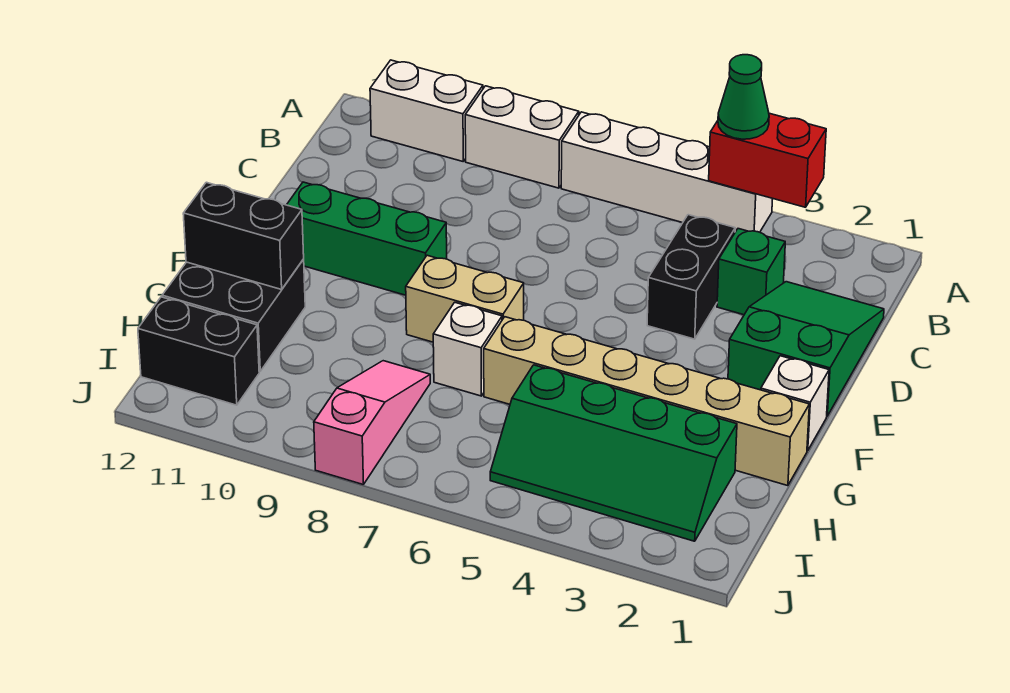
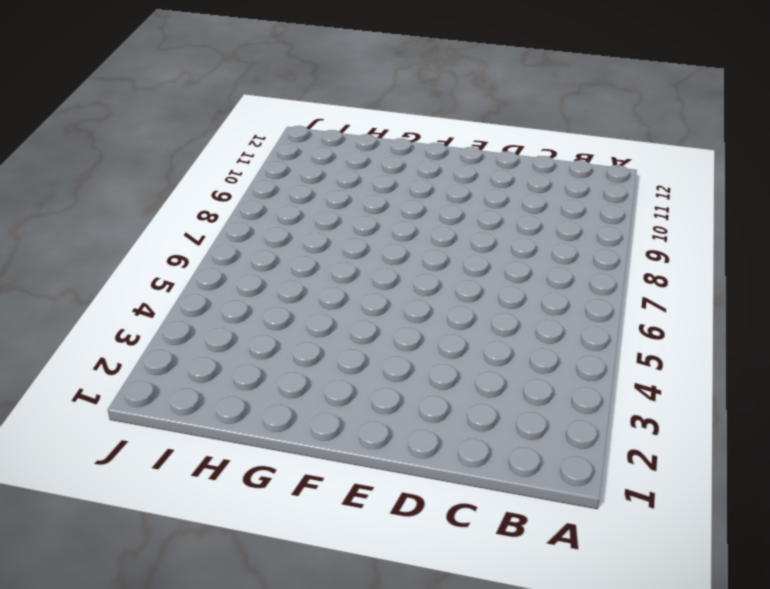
none -> white brick A4:A7 level 1
none -> white brick A8:A9 level 1
none -> white brick A10:A11 level 1

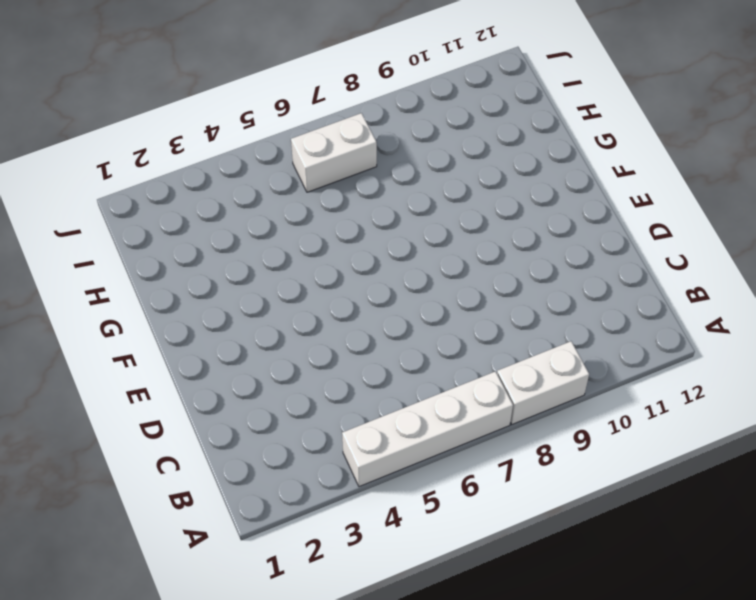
white brick I6:I7 level 1 -> white brick A10:A11 level 1
none -> green slope C1:E2 level 1 top E
none -> green brick C3 level 1
none -> black brick C4:D4 level 1

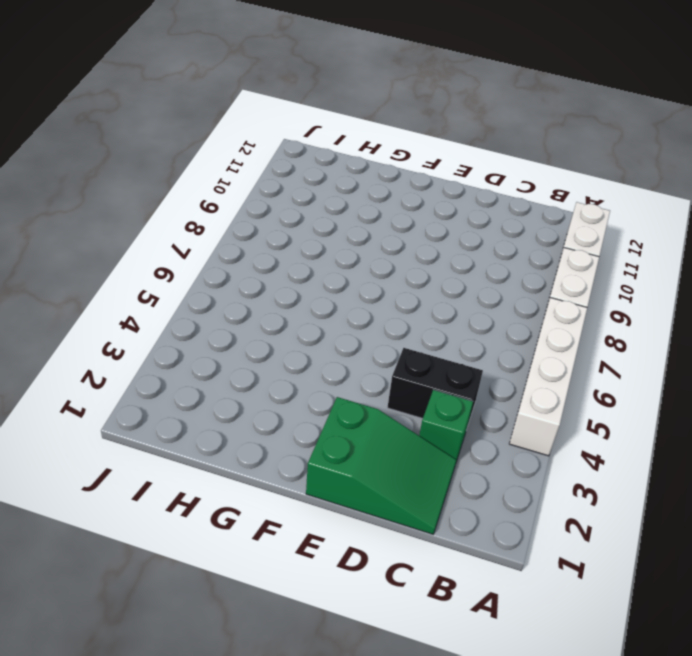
none -> green brick E9:E11 level 1
none -> white brick F1 level 1
none -> tan brick F7:F8 level 1

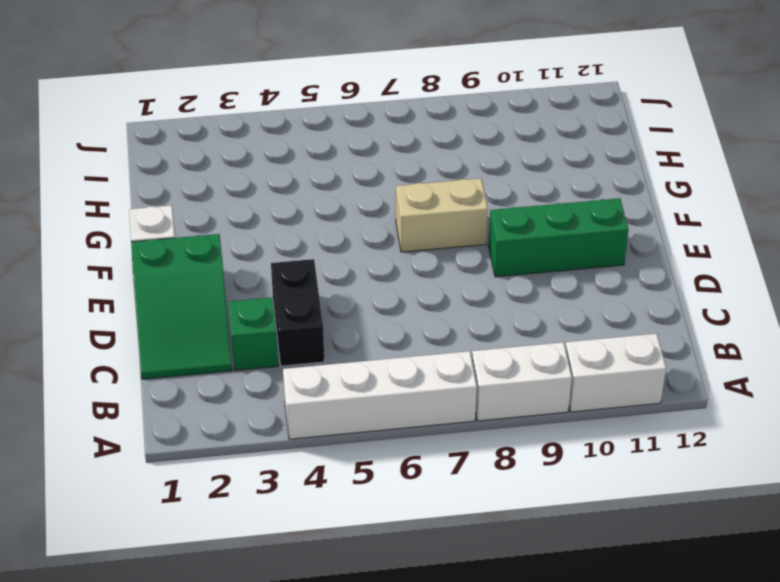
none -> tan brick G1:G6 level 1
none -> white brick G7 level 1
none -> black brick G11:H12 level 1

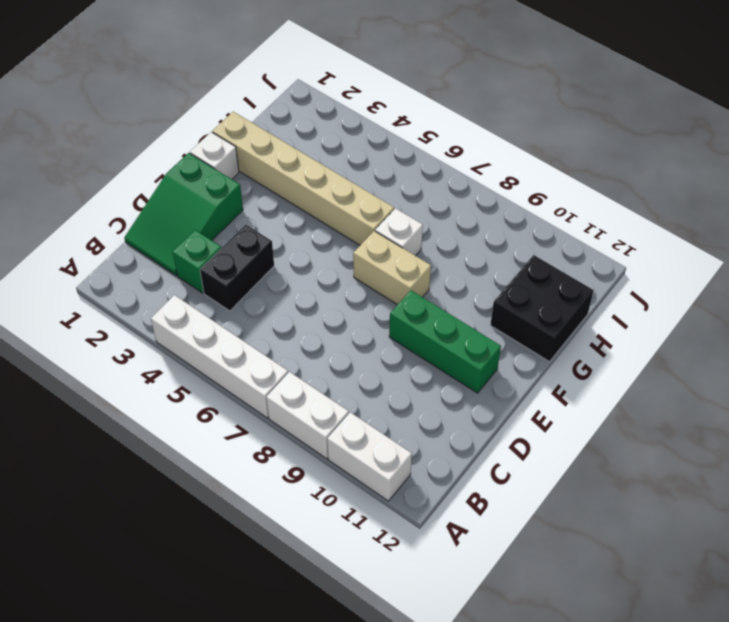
none -> green slope H2:I5 level 1 top H
none -> pink slope H8:J8 level 1 top J
none -> black brick I11:I12 level 1

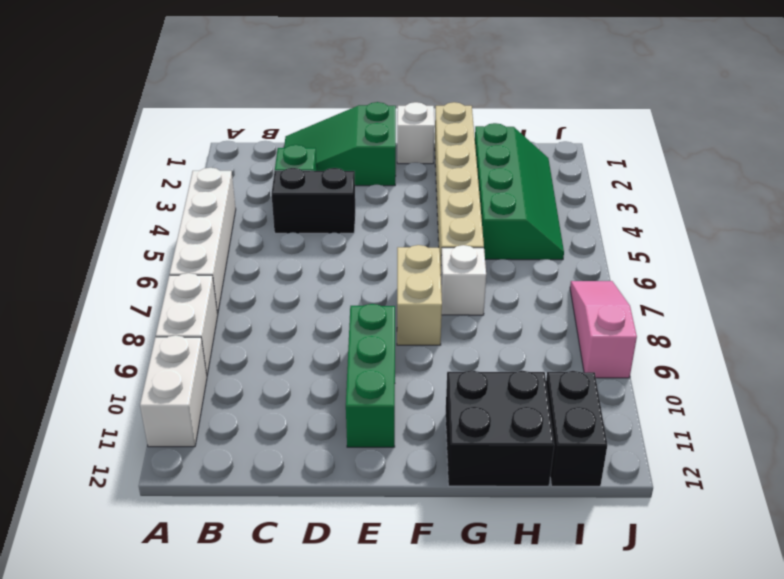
pink slope J7:J9 level 1 top 9 -> pink slope H8:J8 level 1 top J
none -> red brick A3:A4 level 2
none -> black brick G11:G12 level 2
none -> green cone A4 level 3

